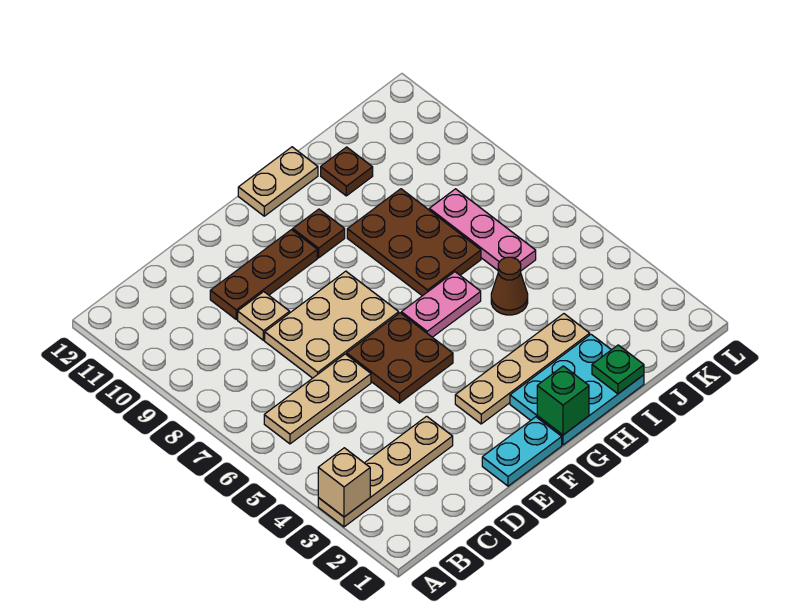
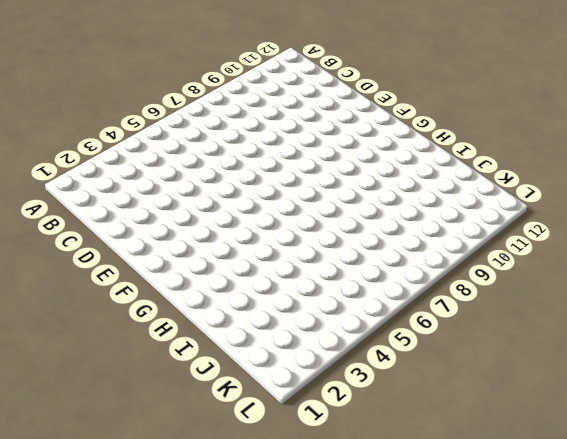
none -> tan plate A3:D3 level 1
none -> tan plate B6:D6 level 1
none -> tan plate D7:F8 level 1

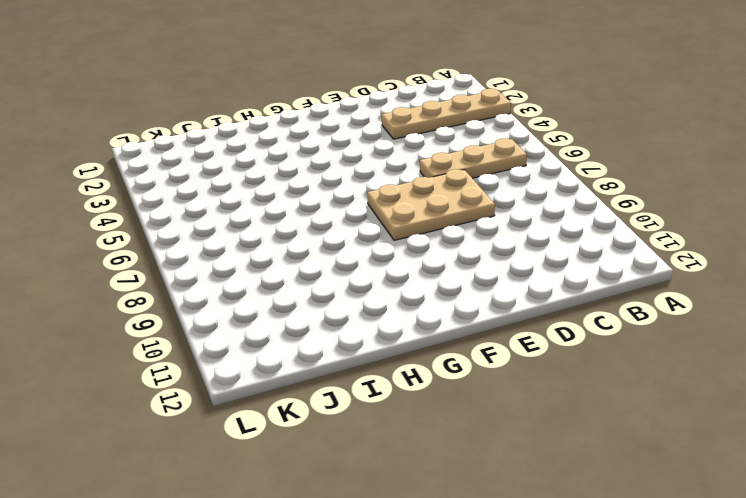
none -> tan plate D9 level 1
none -> brown plate D10:F10 level 1
none -> cyan plate E1:F1 level 1

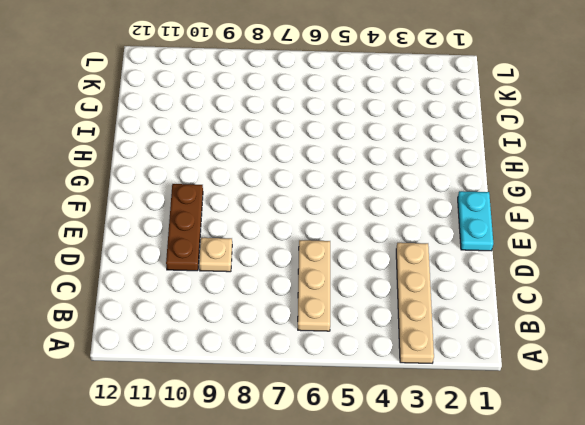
none -> tan plate D7:F8 level 1
none -> brown plate E5:F6 level 1
none -> tan plate F3:I3 level 1

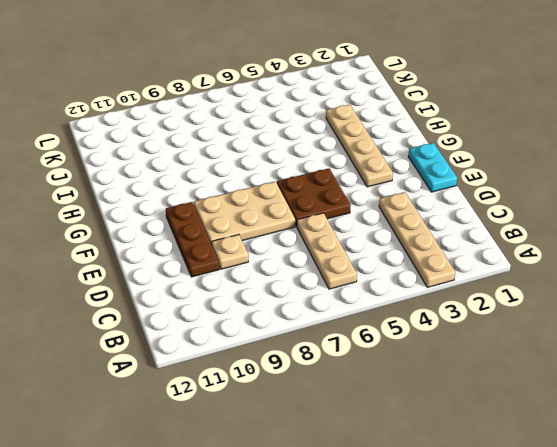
tan plate E7:F9 level 1 -> tan plate D7:F8 level 1
none -> cyan plate G1:I2 level 1
none -> pink plate G6:H6 level 1
none -> brown plate G10 level 1

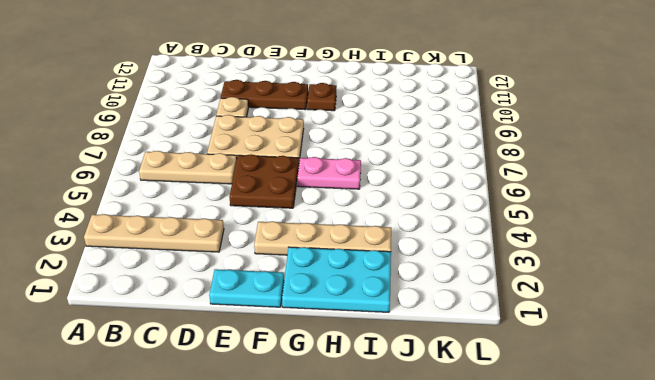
none -> tan plate G12:H12 level 1
none -> brown plate H7:I9 level 1
none -> brown cone I5 level 1

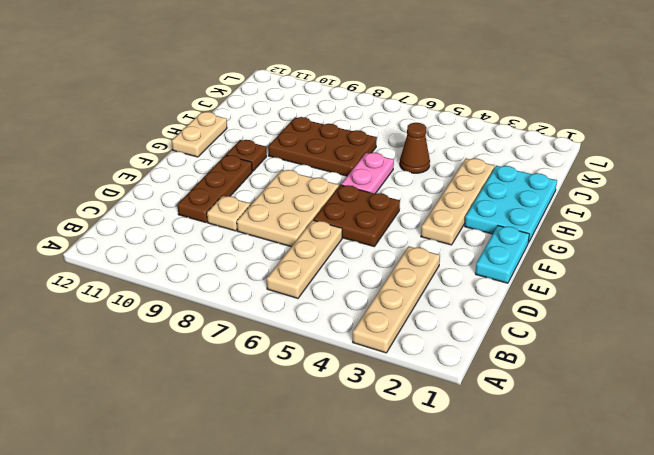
none -> brown plate I11 level 1
none -> pink plate J6:J8 level 1
none -> tan brick A3 level 2

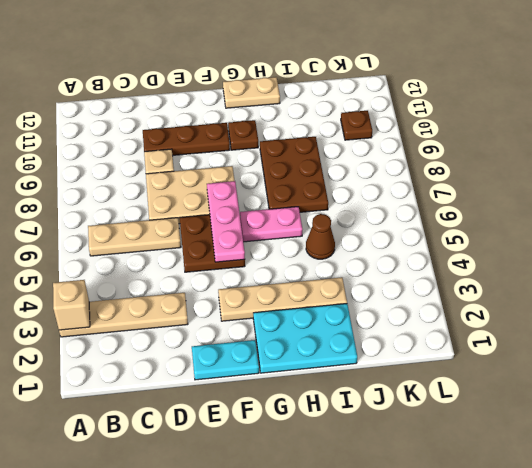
pink plate F5:F7 level 2 -> pink plate J6:J8 level 1
brown plate K10 level 1 -> brown plate I11 level 1
none -> green brick G1 level 2
none -> green plate I1 level 2

